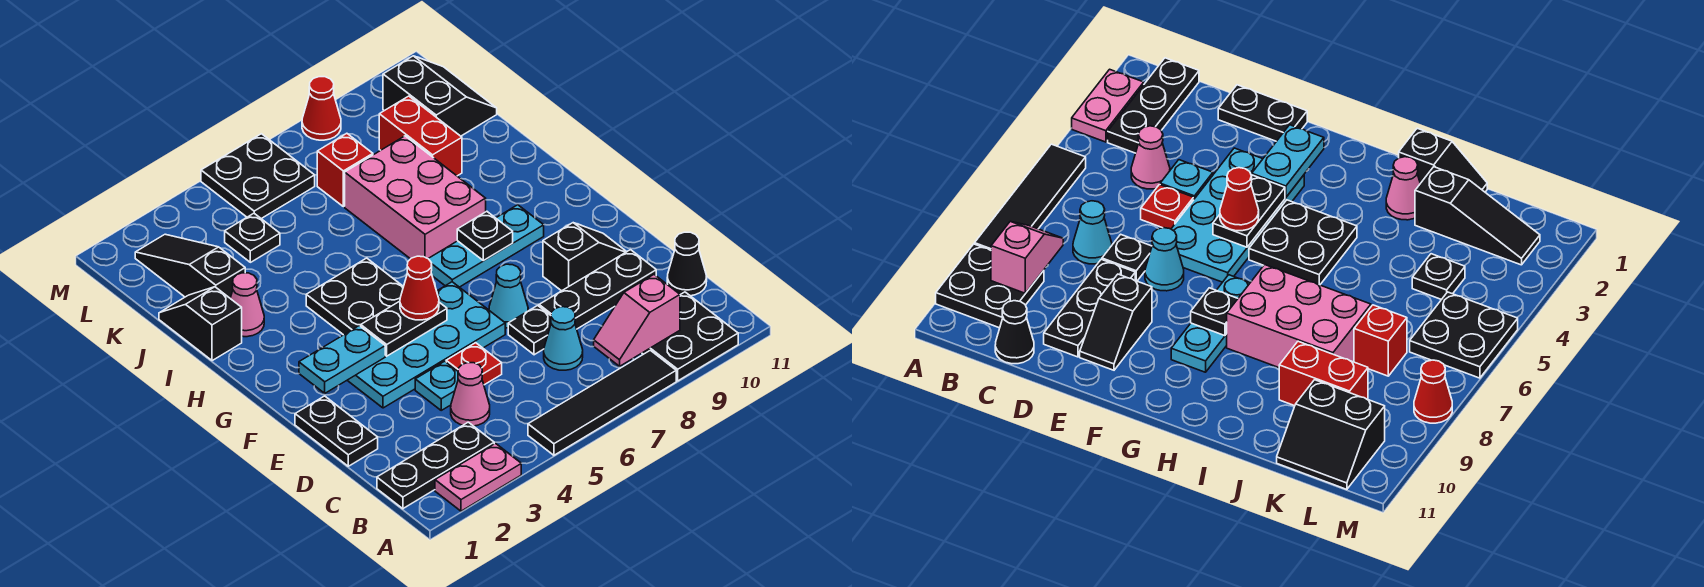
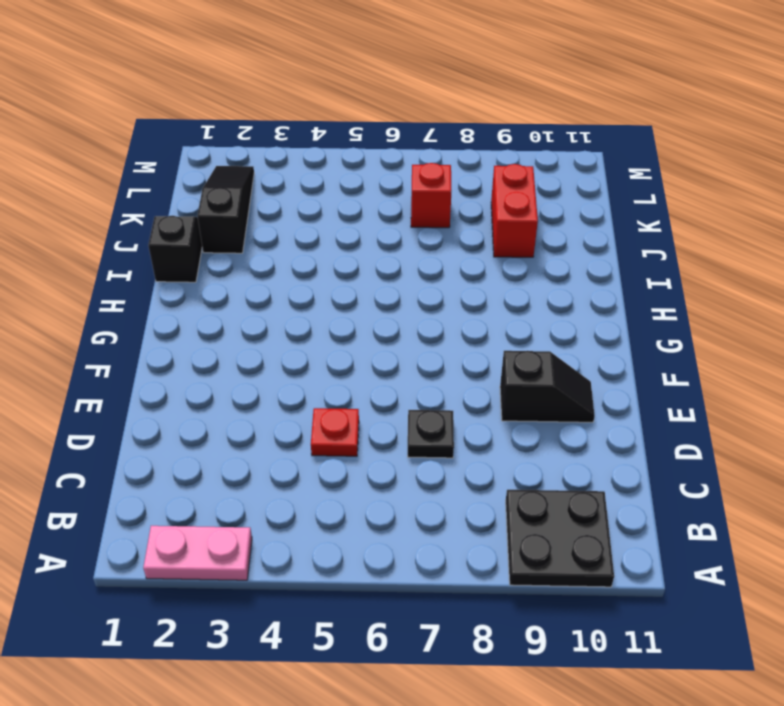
none -> black tile A5:A8 level 1
none -> black plate B1:B3 level 1
none -> pink cone C4 level 1
none -> cyan cone C7 level 1

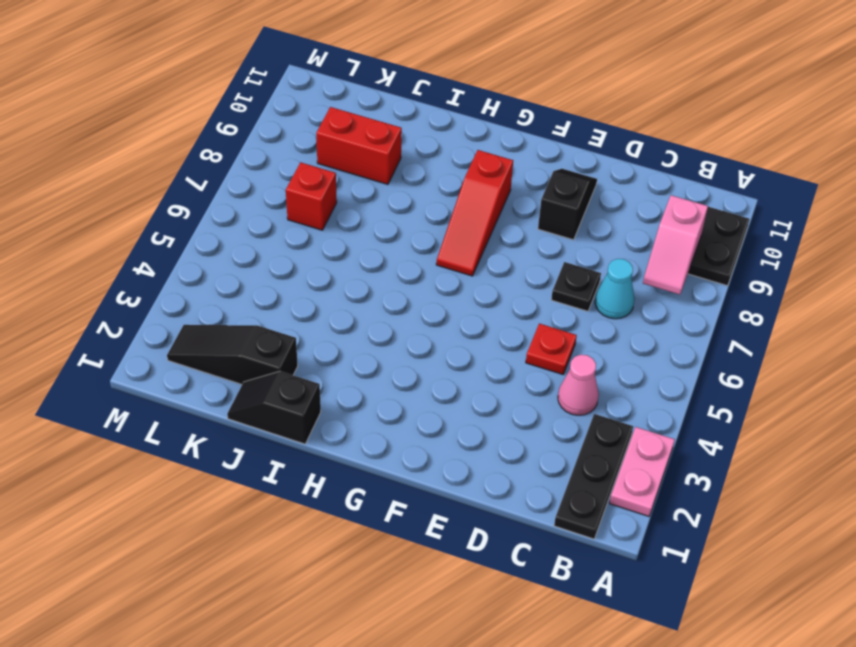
red slope G7:G9 level 1 top 9 -> cyan plate G7:G9 level 1
none -> black tile A5:A8 level 1
none -> black cone C11 level 1
none -> black plate D1:E1 level 1
none -> cyan plate D4 level 1

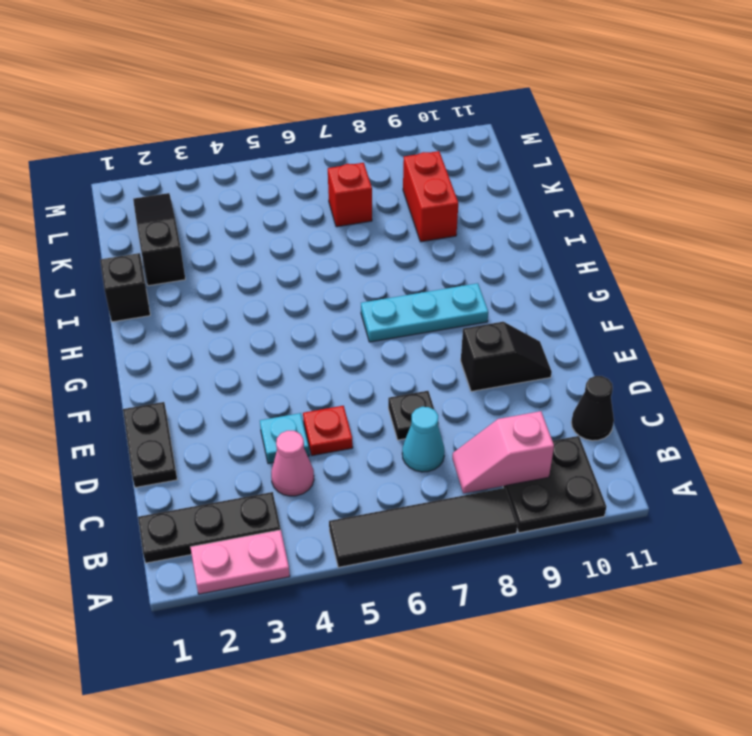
none -> black plate D8:D10 level 1
none -> cyan plate E3:F6 level 1
none -> cyan cone E7 level 1
none -> black plate G4:H5 level 1

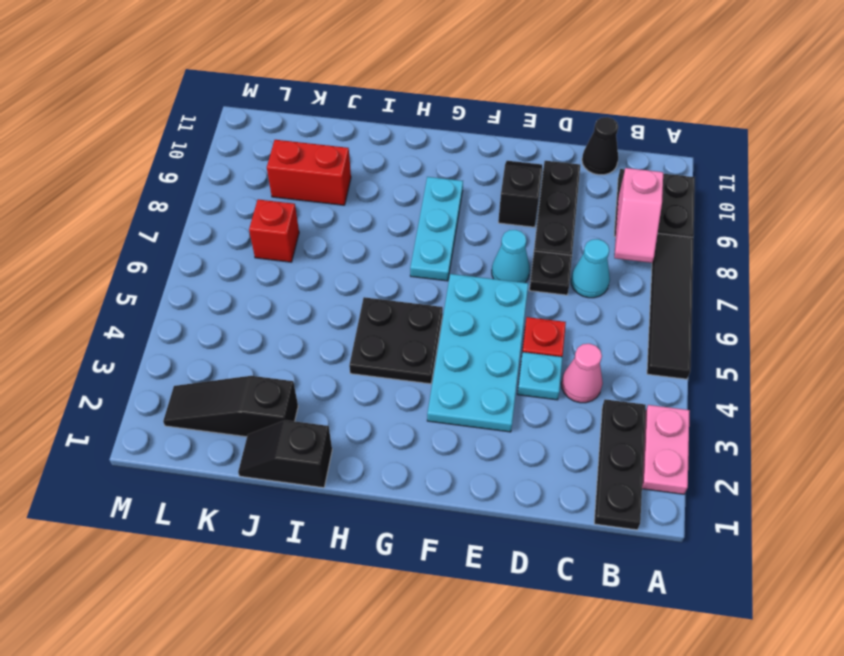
none -> black plate D1:E1 level 1
none -> pink brick H7:J8 level 1
none -> pink cone I2 level 1
none -> black plate K4 level 1

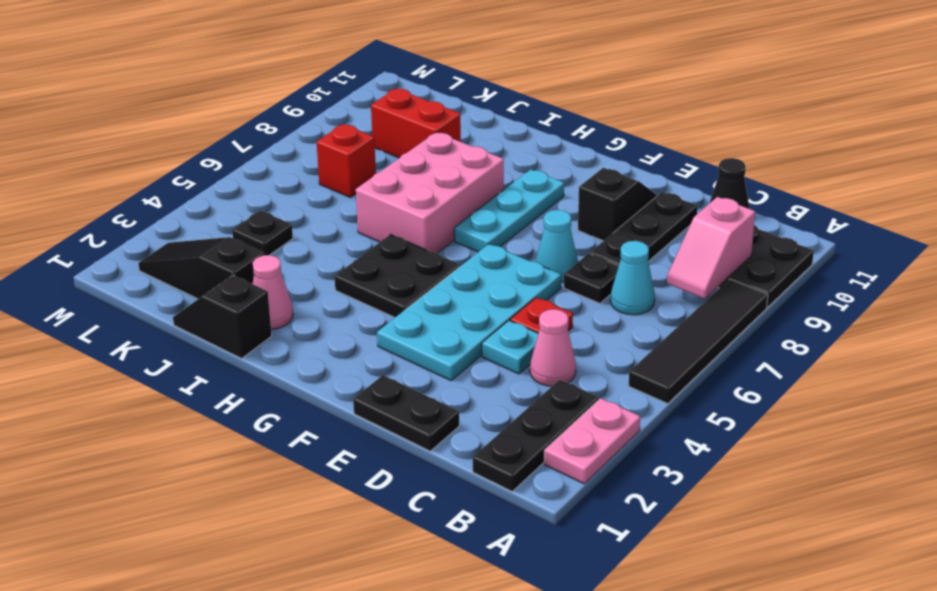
pink brick H6:I8 level 1 -> pink brick H7:J8 level 1
none -> black slope K10:L11 level 1 top 10
none -> black plate L5:M6 level 1
none -> red cone M8 level 1
none -> cyan plate F2:F3 level 2

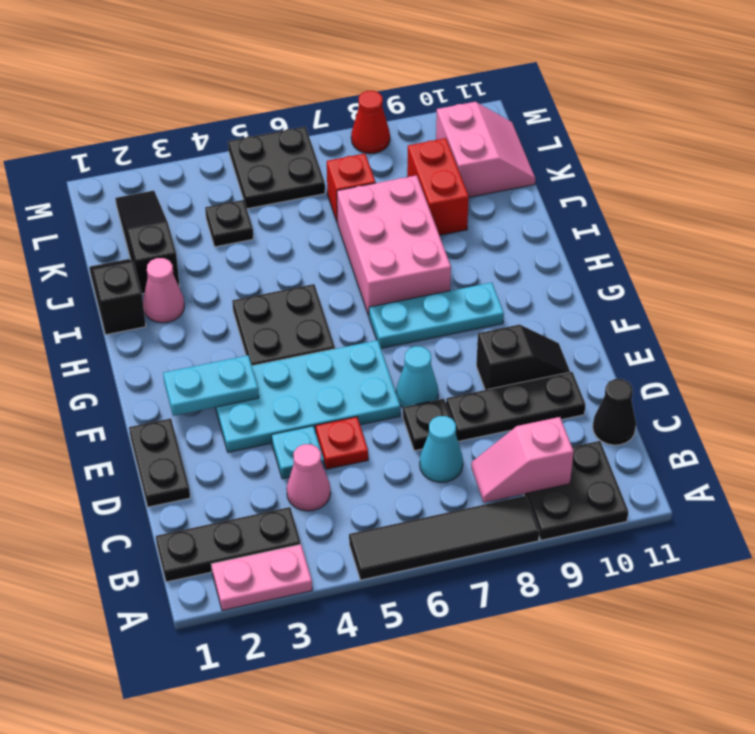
pink slope K10:L11 level 1 top 10 -> black slope K10:L11 level 1 top 10
none -> black plate F4:F5 level 2
none -> black plate G8 level 2
none -> red cone F5 level 3

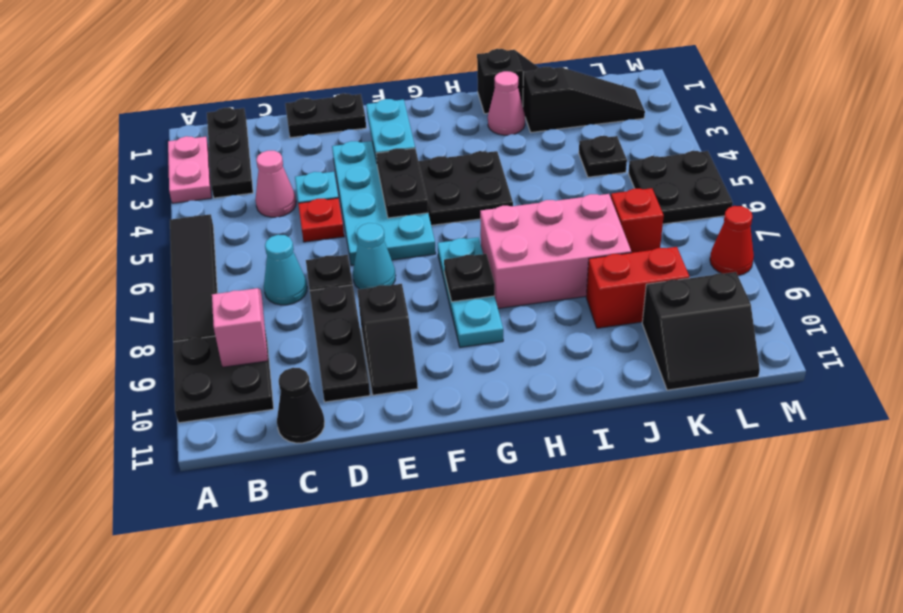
none -> red cone F5 level 3

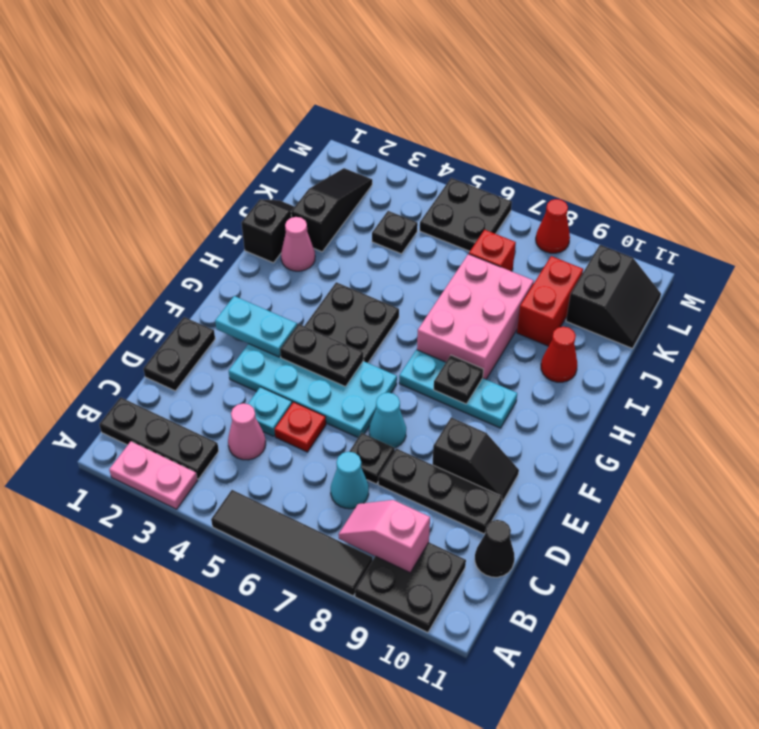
red cone I10 level 1 -> red cone F5 level 3

